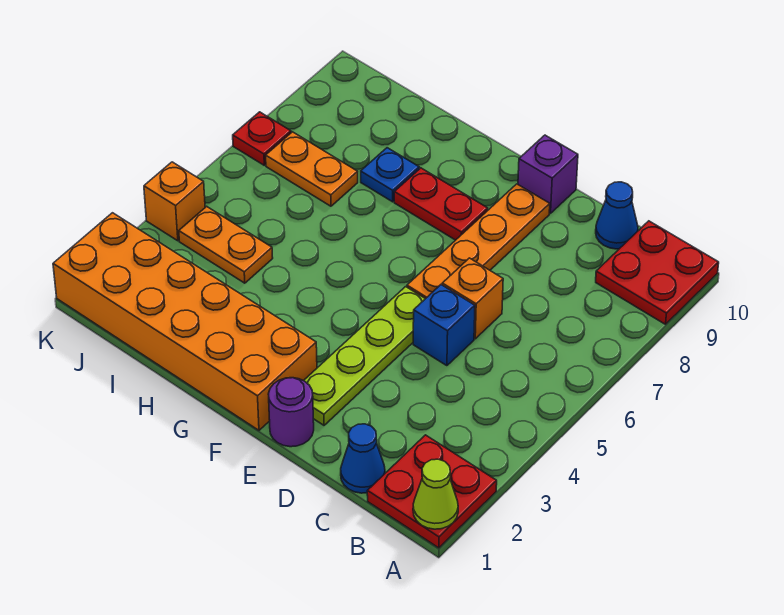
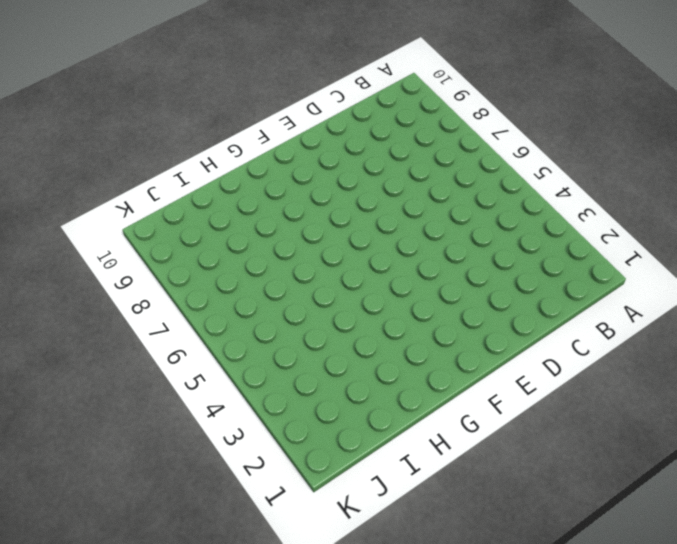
none -> red plate A1:B2 level 1
none -> red plate A9:B10 level 1
none -> blue cone C1 level 1

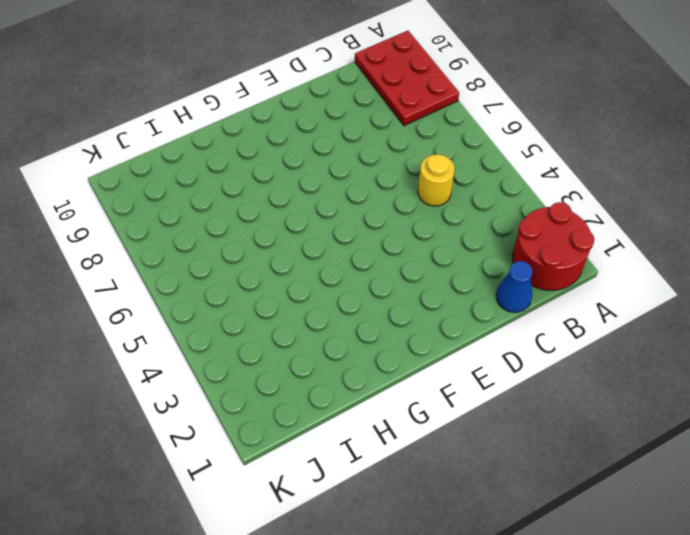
red round brick A1:B2 level 1 -> red plate A1:B2 level 1
red plate A8:B10 level 1 -> red plate A9:B10 level 1
yellow round brick C5 level 1 -> none
none -> blue cone C10 level 1
none -> blue brick D5 level 1
none -> orange brick D6 level 1

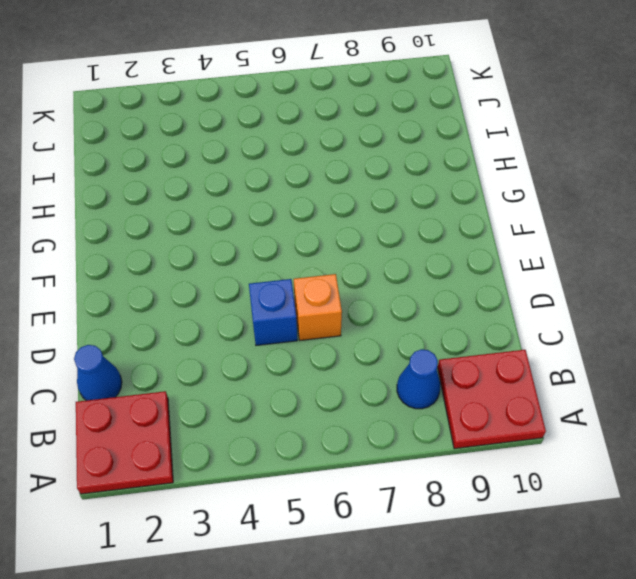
blue cone B8 level 1 -> blue cone C10 level 1
none -> purple round brick E1 level 1
none -> lime plate E2:E5 level 1
none -> orange plate E6:E9 level 1

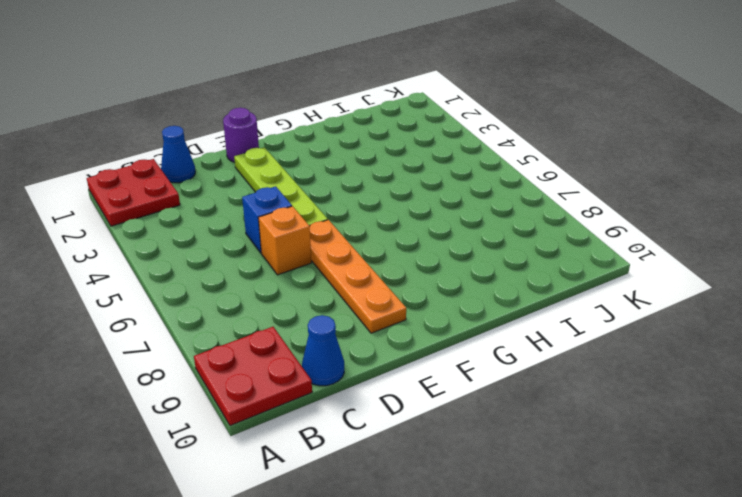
none -> purple brick E10 level 1
none -> orange brick F1:K2 level 1
none -> red plate F8:G8 level 1

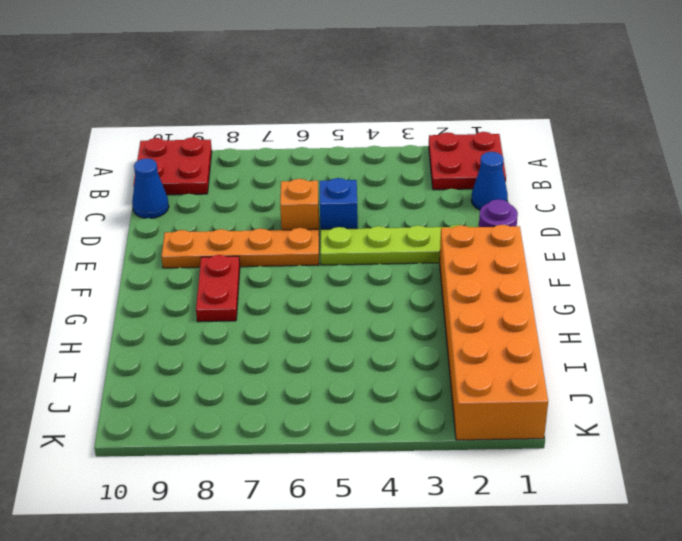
none -> purple brick E10 level 1
none -> blue plate H8 level 1
none -> orange plate I4:J4 level 1

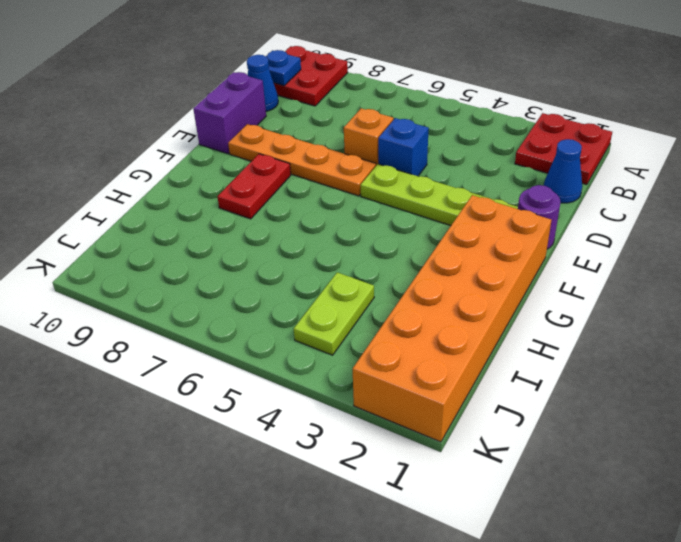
blue plate B10 level 2 -> blue plate H8 level 1
purple brick D10:E10 level 1 -> purple brick E10 level 1
lime plate I4:J4 level 1 -> orange plate I4:J4 level 1
none -> orange plate I7:J7 level 1
none -> orange brick K4 level 1
none -> red plate K7 level 1

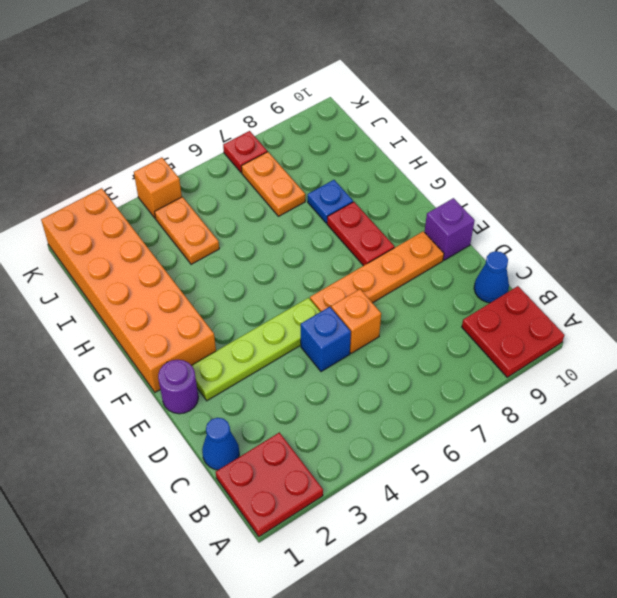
none -> lime cone A1 level 2

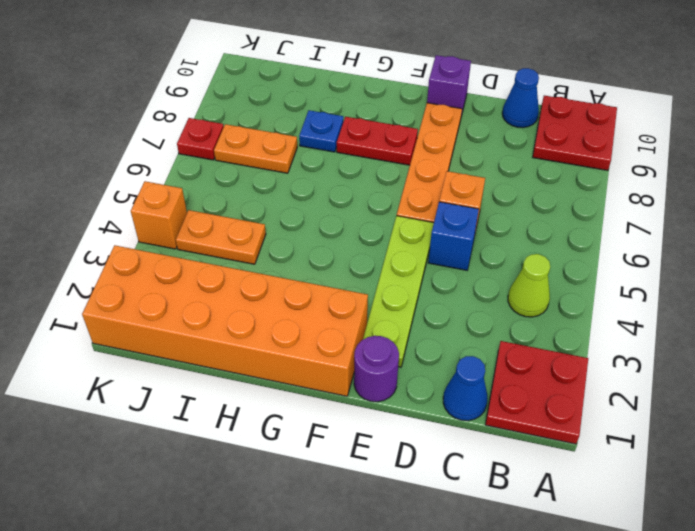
lime cone B4 level 1 -> lime cone A1 level 2

